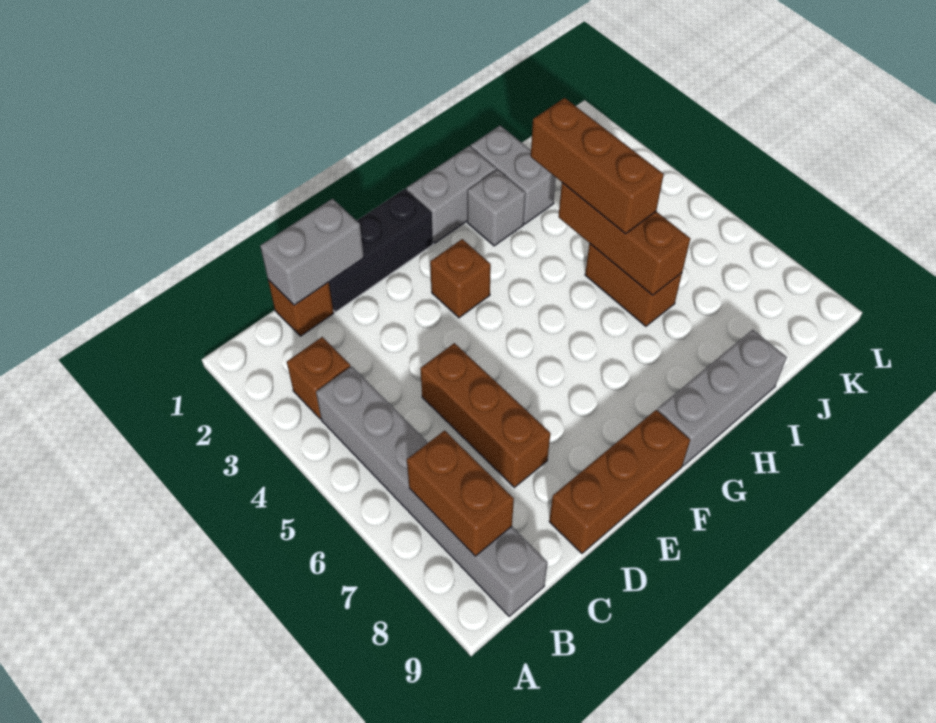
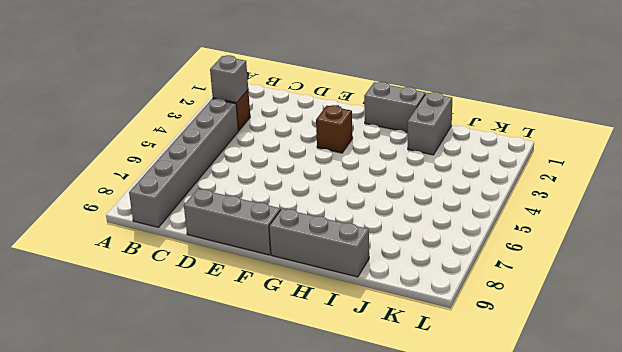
grey brick B3 level 2 -> grey brick H2 level 1
grey brick D9:F9 level 1 -> brown brick D9:F9 level 1
none -> brown brick C1 level 1
none -> black brick D1:F1 level 1
none -> brown brick D5:D7 level 1

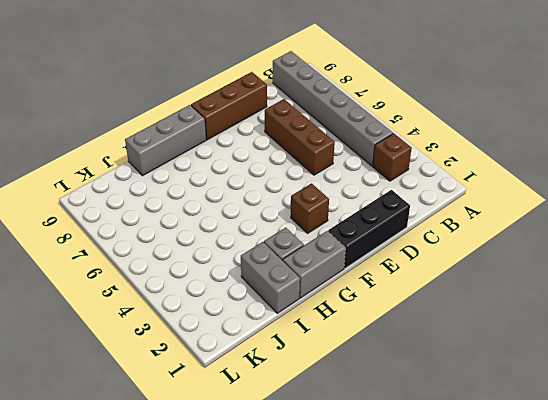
none -> brown brick C1 level 1
none -> brown brick I5:I6 level 1
none -> brown brick B7:B8 level 2

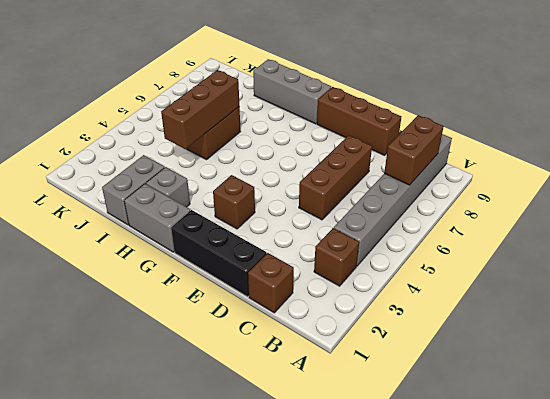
none -> grey brick C1:D1 level 2
none -> brown brick I3:I5 level 3

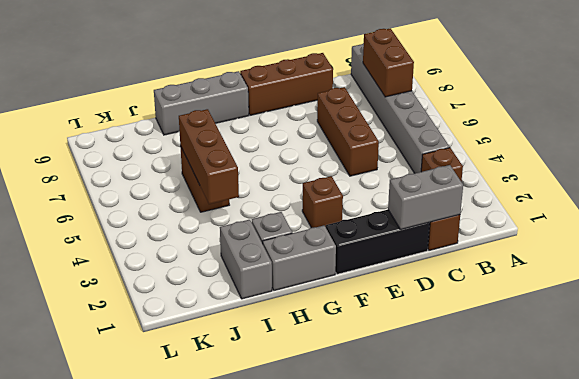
none -> brown brick I3:I5 level 3

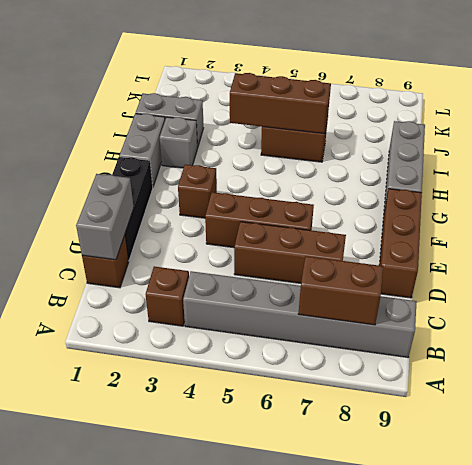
brown brick E4:E6 level 1 -> brown brick I3:I5 level 3

